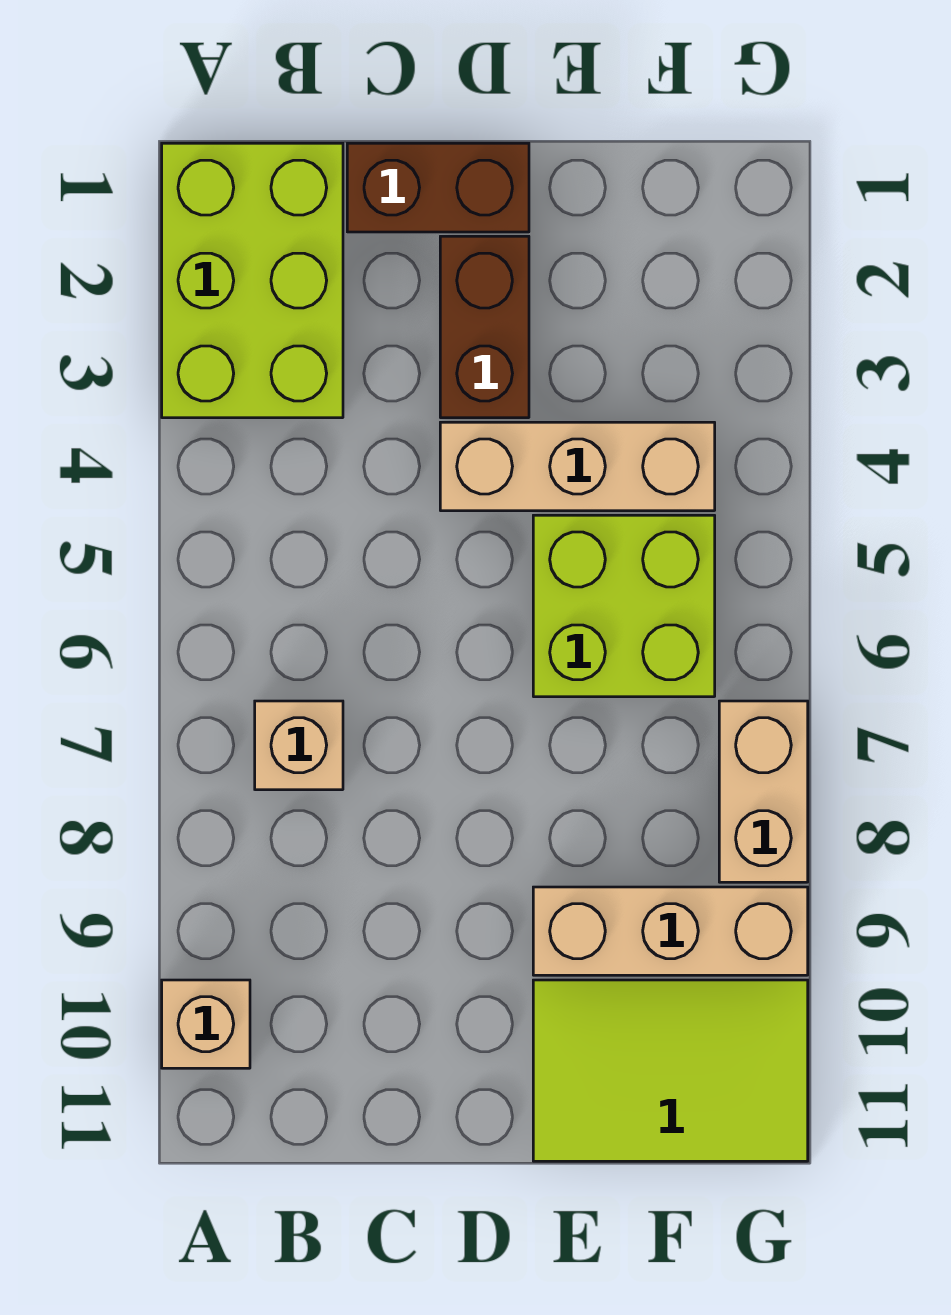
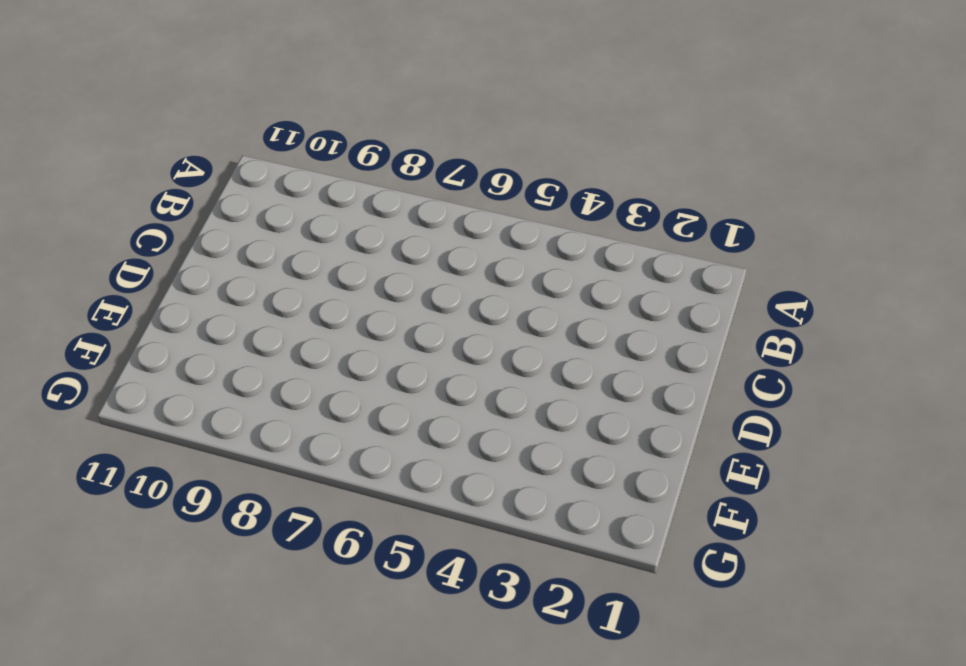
none -> lime brick A1:B3 level 1
none -> tan brick A10 level 1

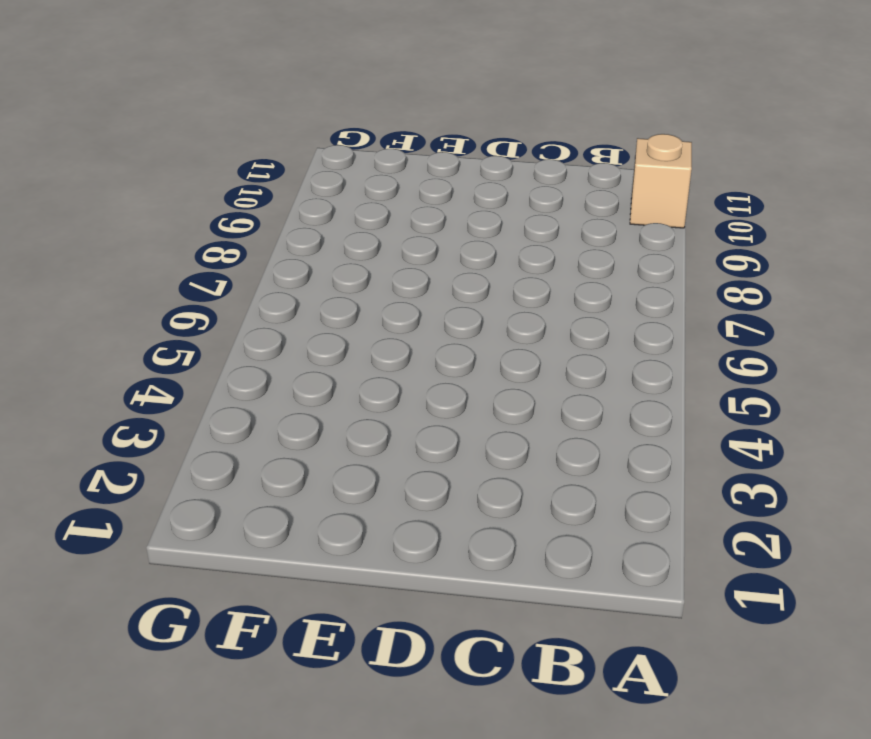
none -> lime brick A1:B3 level 1
none -> tan brick B7 level 1

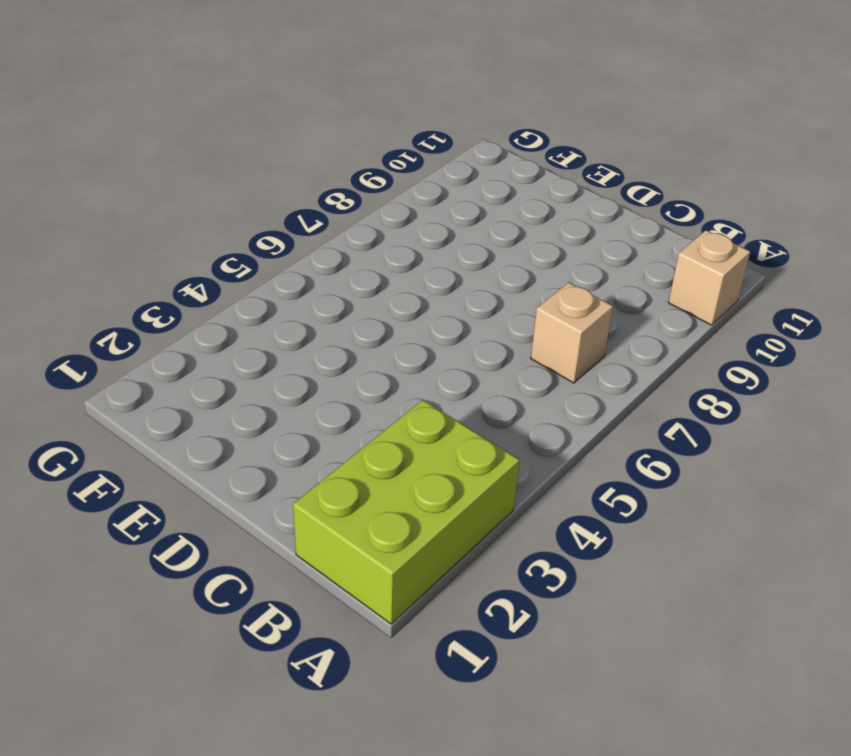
none -> brown brick C1:D1 level 1
none -> brown brick D2:D3 level 1

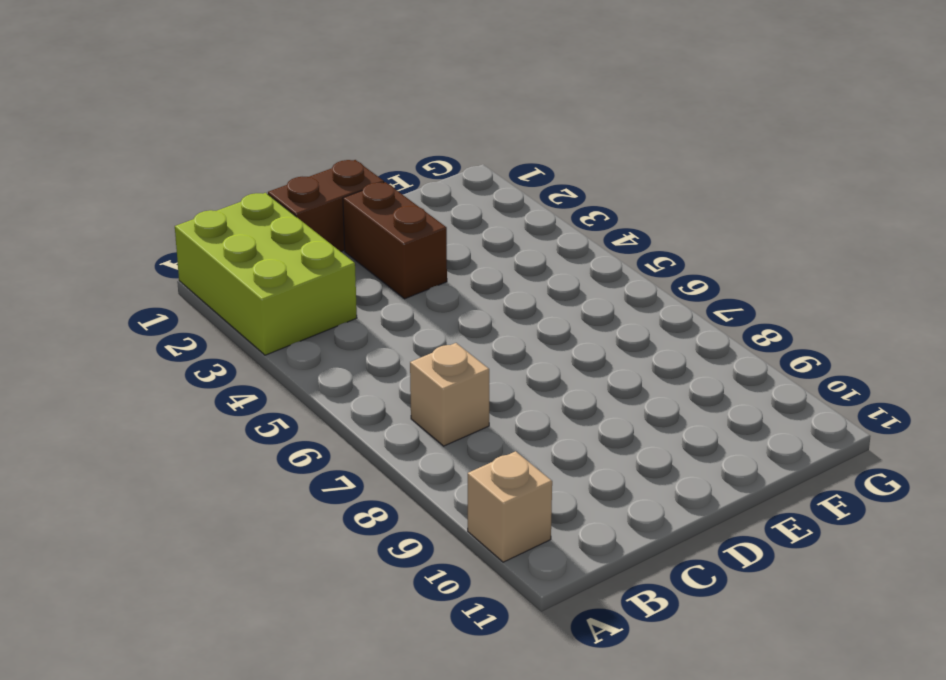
none -> tan brick D4:F4 level 1
none -> lime brick E5:F6 level 1

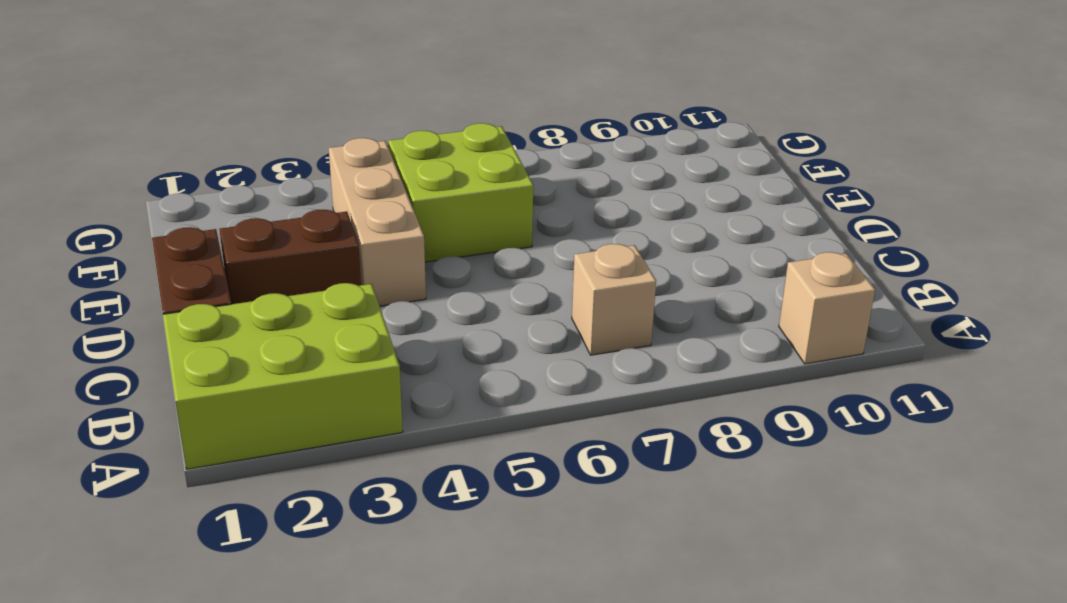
none -> tan brick E9:G9 level 1
none -> lime tile E10:G11 level 1

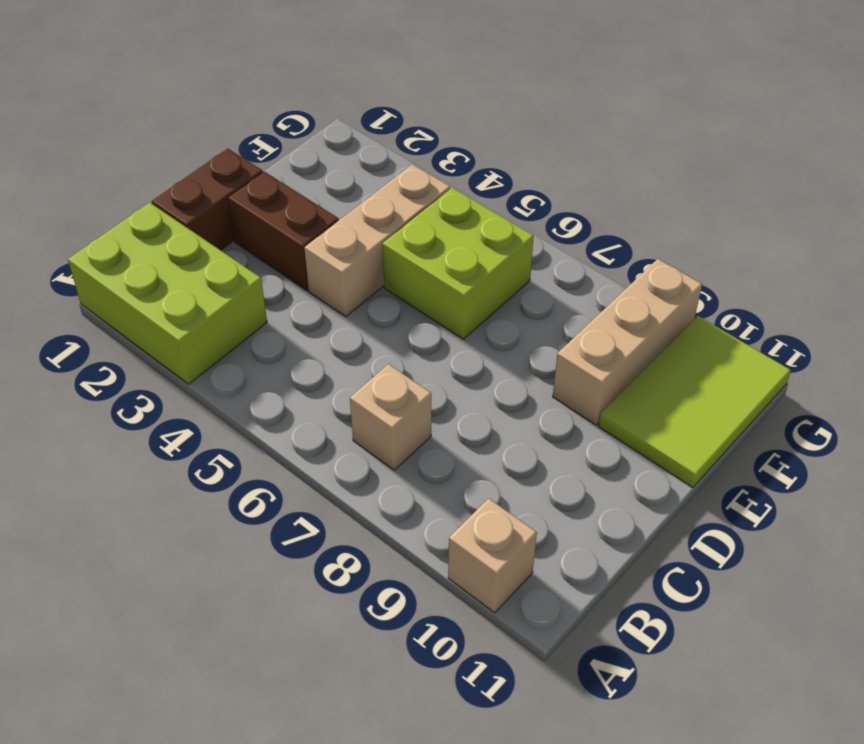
none -> tan brick G7:G8 level 1

